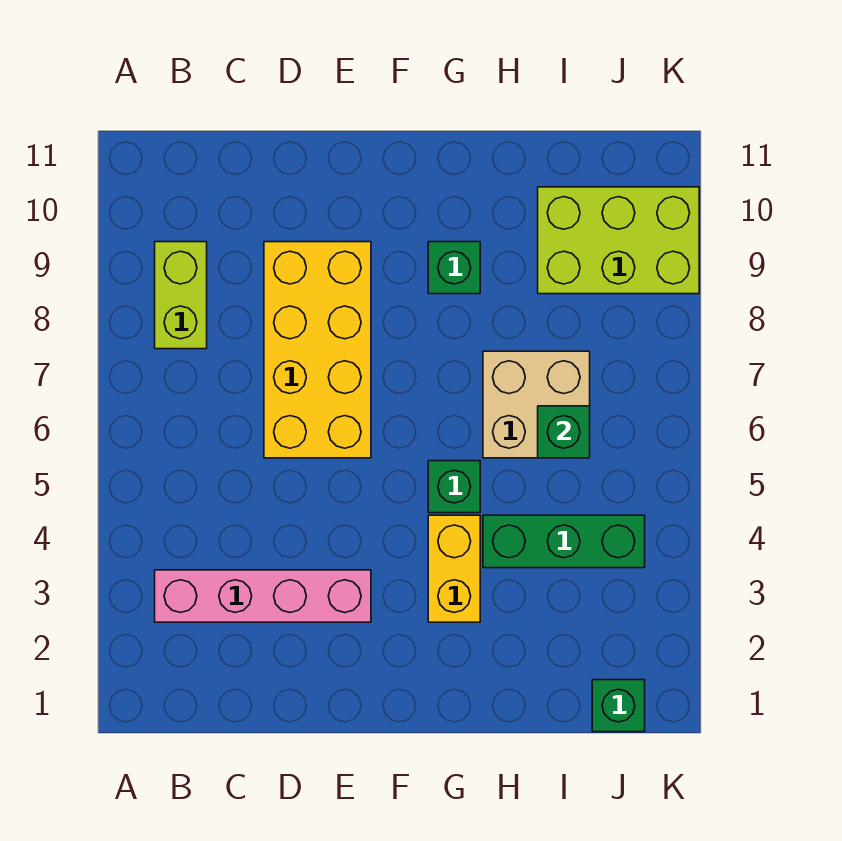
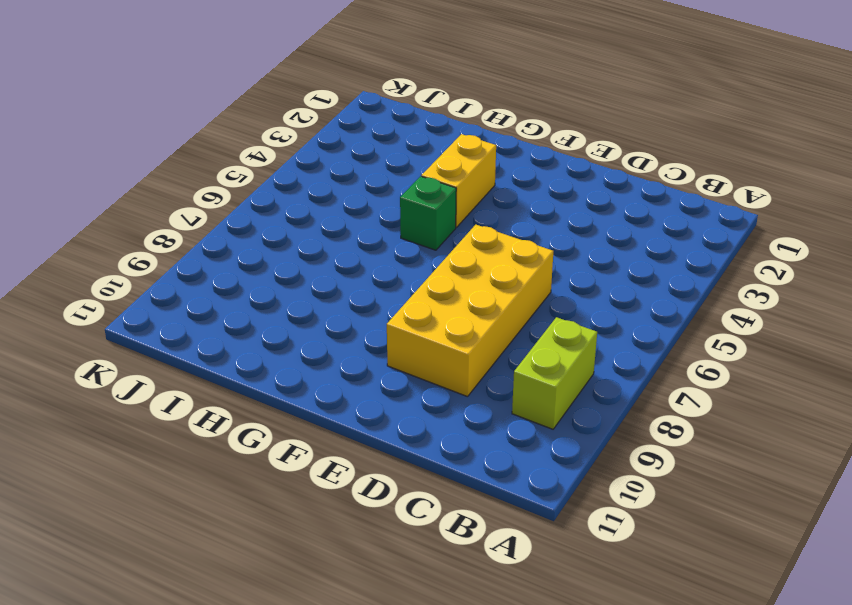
none -> pink brick B3:E3 level 1
none -> green brick G9 level 1

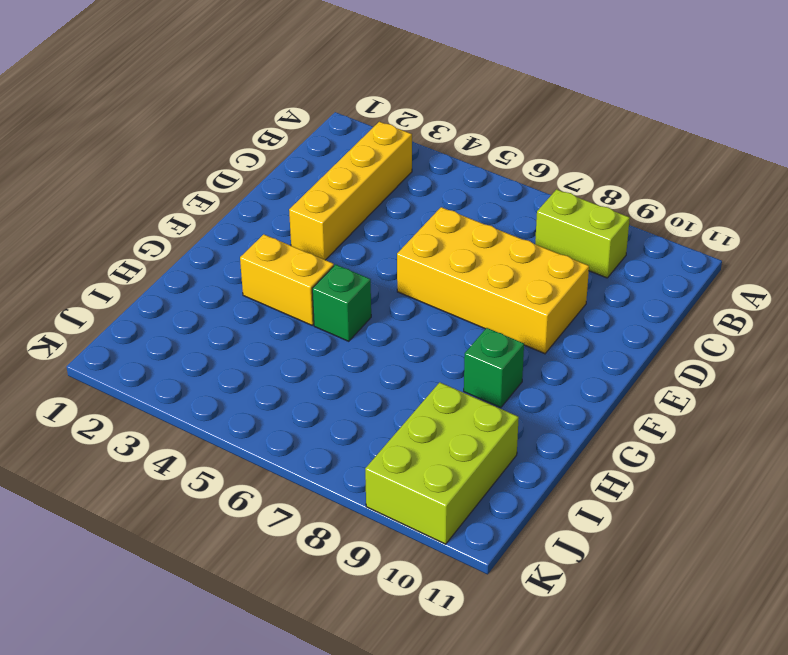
yellow brick B3:E3 level 1 -> pink brick B3:E3 level 1
none -> green brick H4:J4 level 1
none -> tan brick H6:I7 level 1

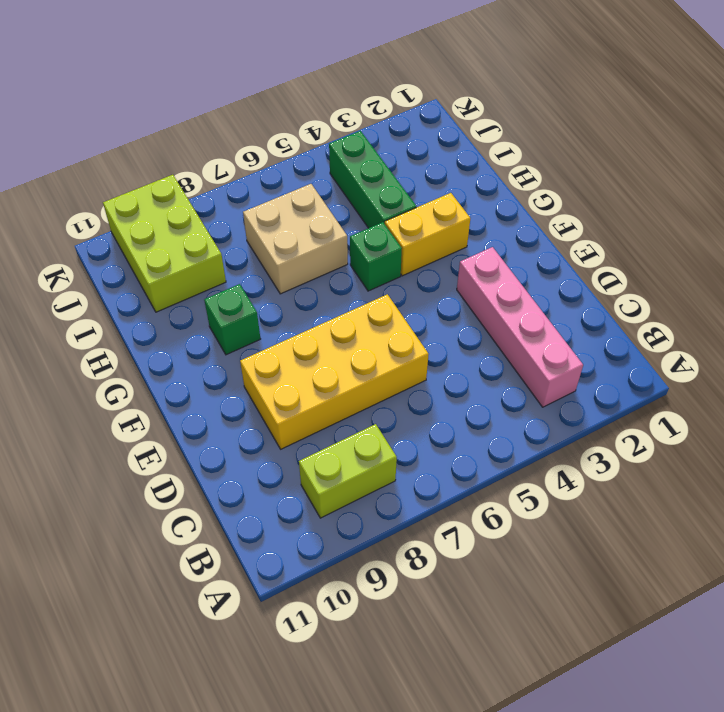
none -> green brick J1 level 1
none -> green brick I6 level 2

